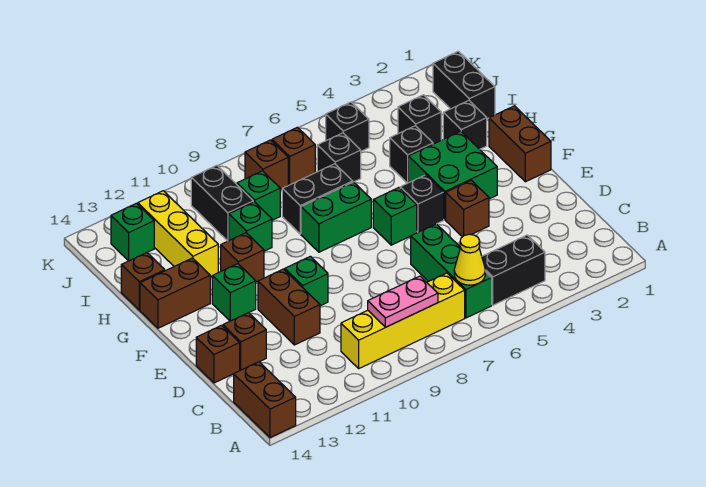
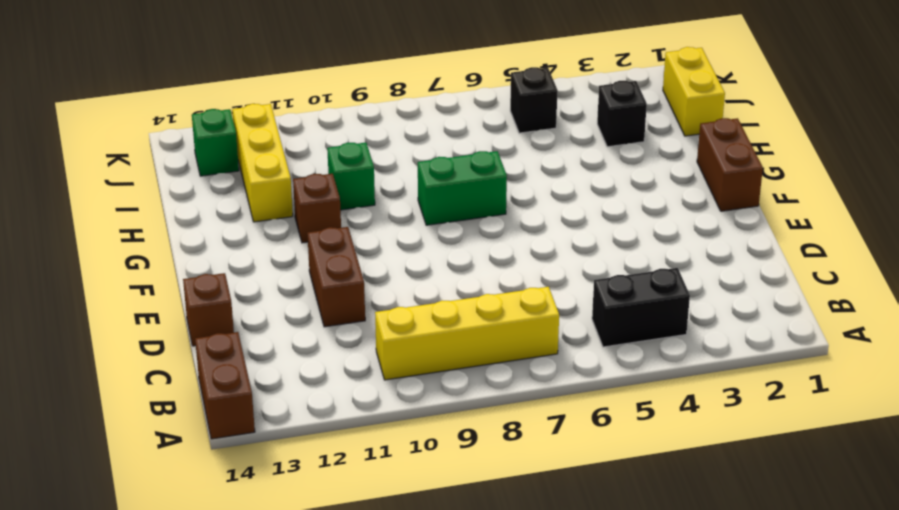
yellow brick I1:J1 level 1 -> black brick I1:J1 level 1
none -> green brick B6:D6 level 1
none -> brown brick D13 level 1
none -> brown brick E4 level 1
none -> green brick E10 level 1

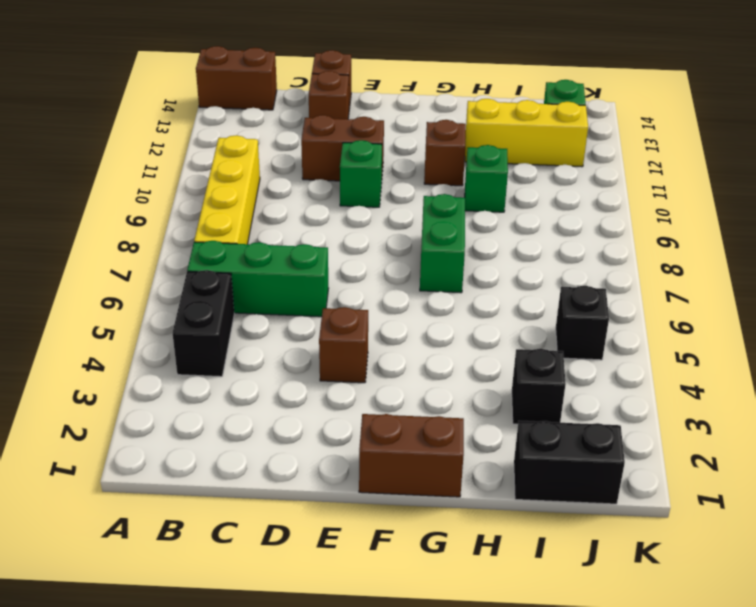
none -> green brick F3:G4 level 1
none -> black brick F5 level 1
none -> green brick F6 level 1
none -> green brick F12 level 1

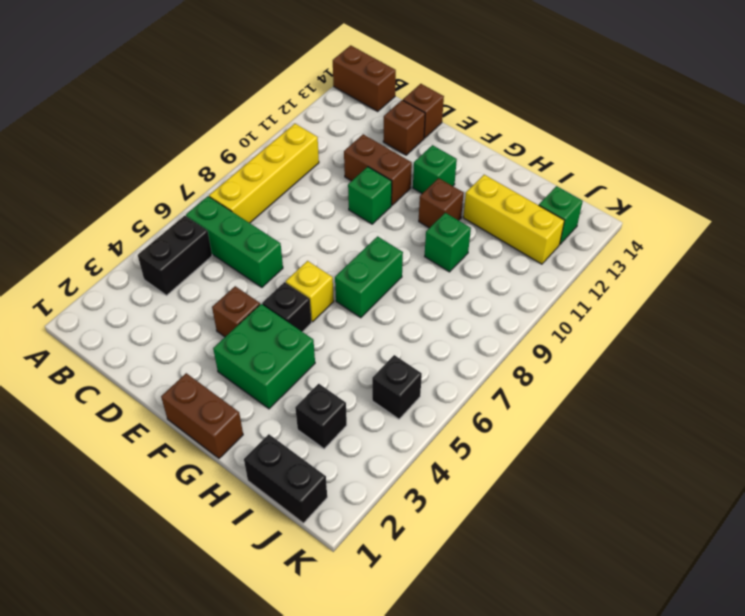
yellow brick F6 level 1 -> green brick F6 level 1
none -> brown brick G13:G14 level 1
none -> black brick H2 level 1
none -> black brick H4 level 1
none -> black brick H7:H8 level 1

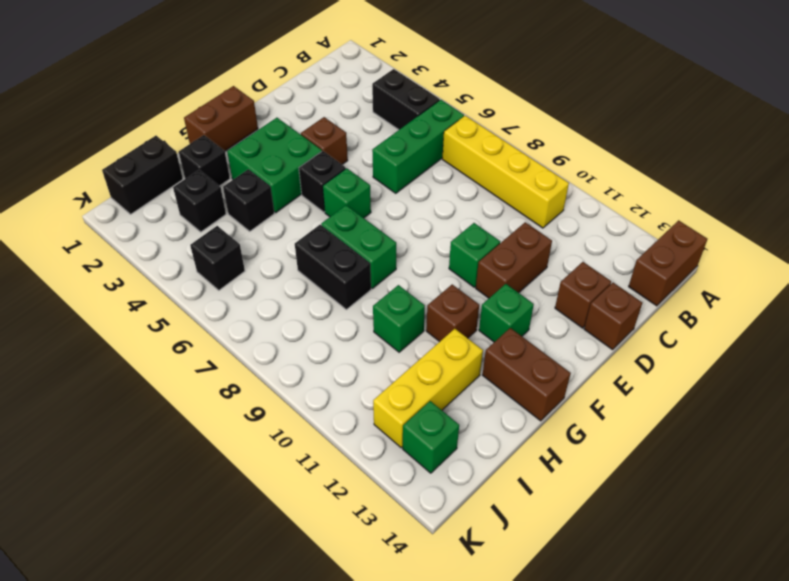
none -> brown brick H14 level 1
none -> black brick I6 level 1
none -> green brick I9 level 1
none -> black brick I10:J10 level 1

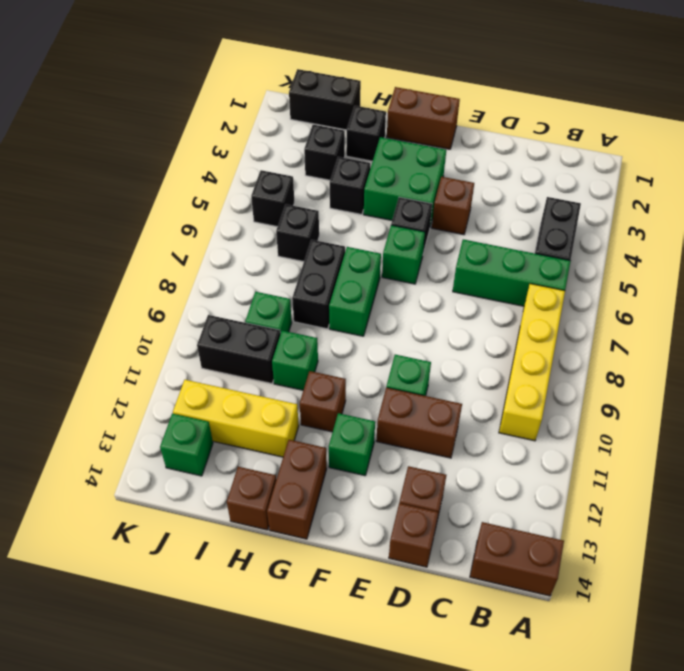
none -> brown brick J7 level 1
none -> brown brick J8 level 1
none -> yellow cone B6 level 2
none -> pink plate B8:B9 level 2

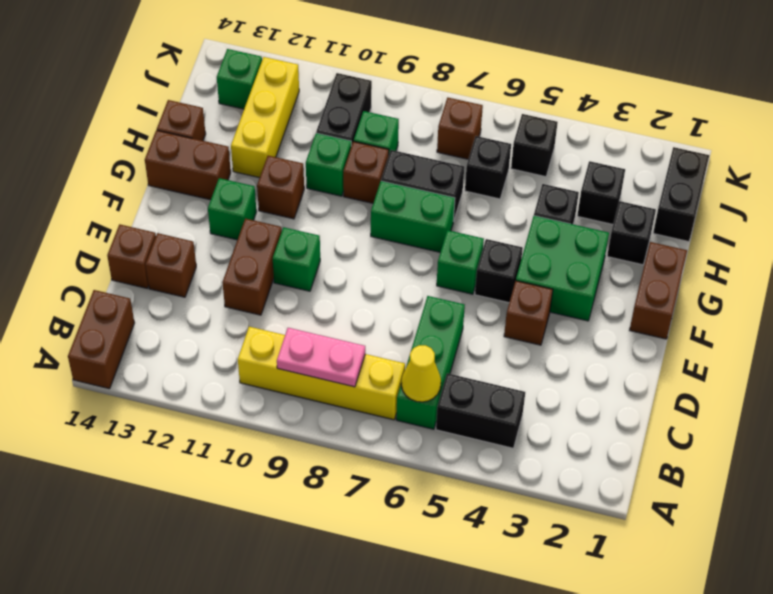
brown brick H9 level 1 -> brown brick J8 level 1

